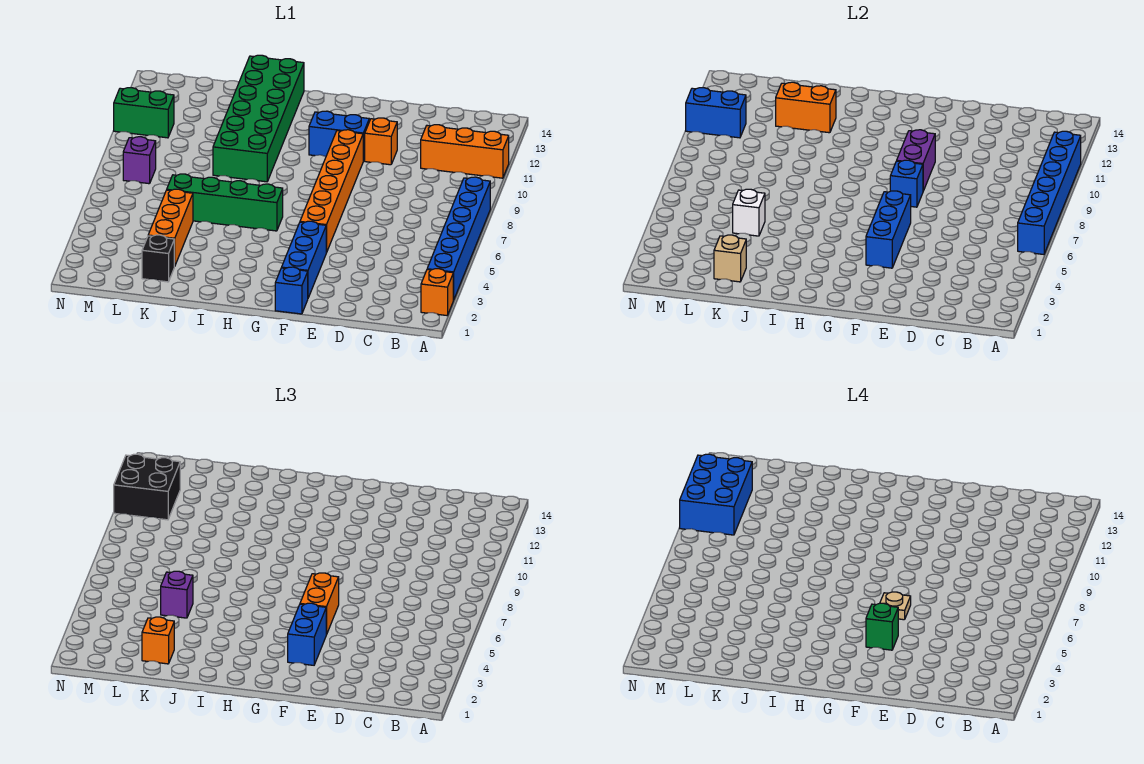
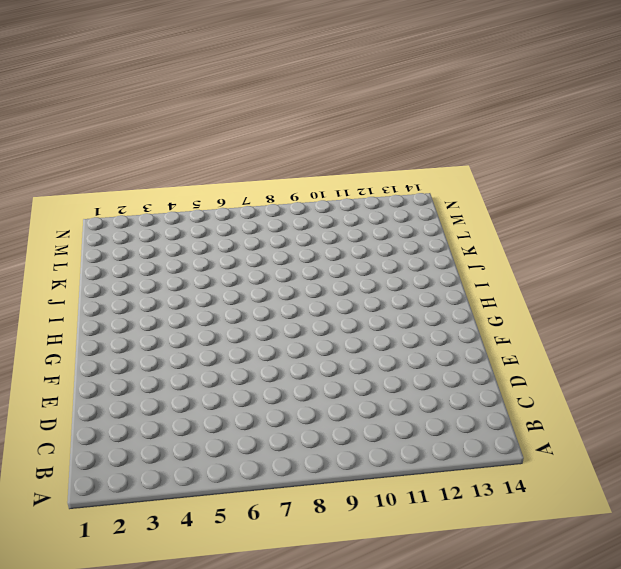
none -> orange brick A2 level 1
none -> blue brick A3:A8 level 1
none -> orange brick A11:C11 level 1
none -> orange brick E11 level 1

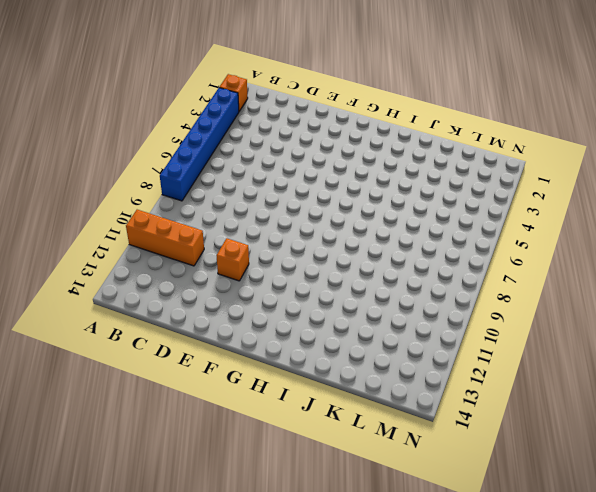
none -> blue brick F1 level 1
none -> blue brick F2:F4 level 1
none -> orange brick F5:F10 level 1
none -> blue brick F11:G11 level 1

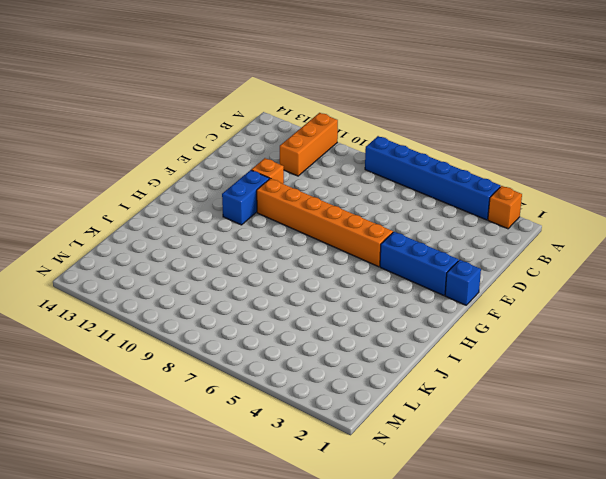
none -> green brick H6:K6 level 1
none -> green brick I9:J14 level 1
none -> black brick K2 level 1
none -> orange brick K3:K5 level 1

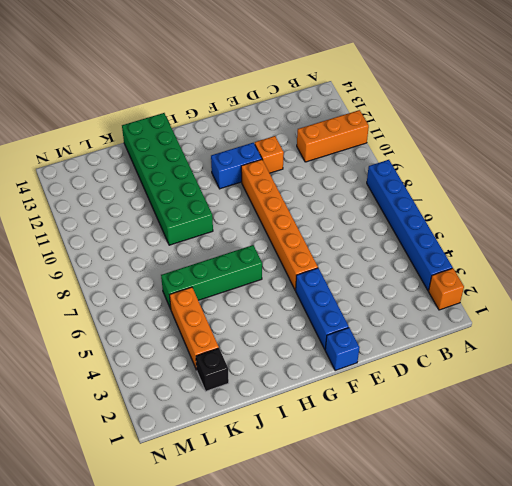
none -> purple brick M8 level 1
none -> green brick M11:N11 level 1
none -> blue brick A6:A11 level 2
none -> blue brick F4:F6 level 2

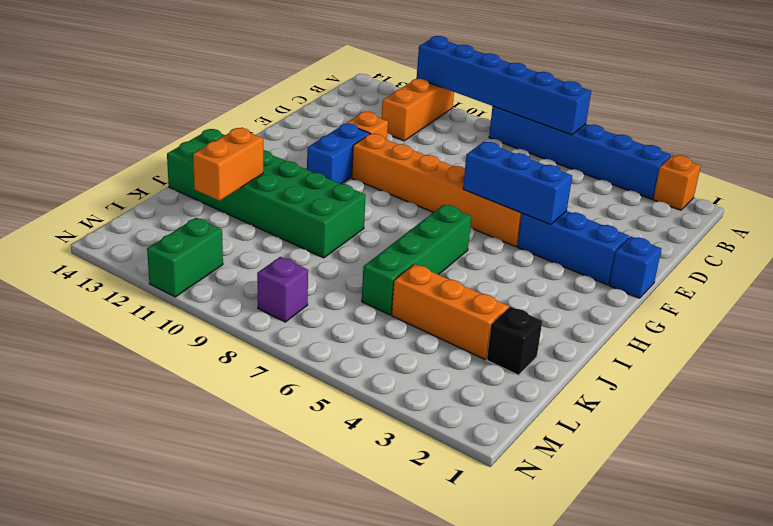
none -> blue brick F8 level 2
none -> purple brick F9:F10 level 2
none -> tan brick K2 level 2
none -> white brick K5 level 2

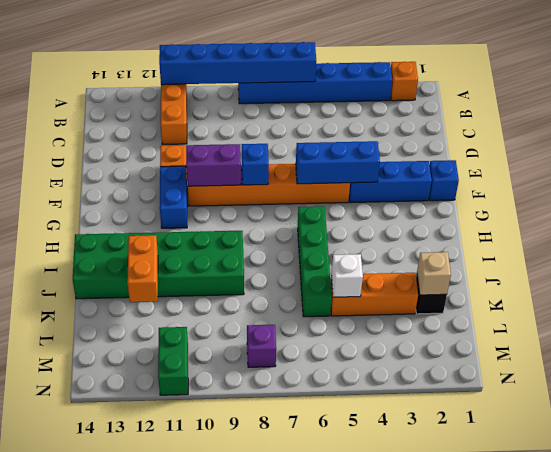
none -> blue brick M11:N11 level 2
none -> blue brick F3:F4 level 3
none -> orange brick F5:F6 level 3
none -> orange brick K2 level 3

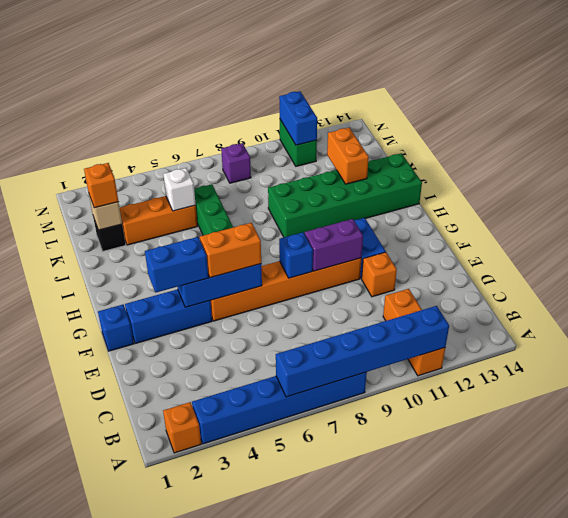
none -> purple brick K5 level 3
none -> black brick M11:N12 level 3
none -> green brick F4 level 4
none -> tan plate F6 level 4

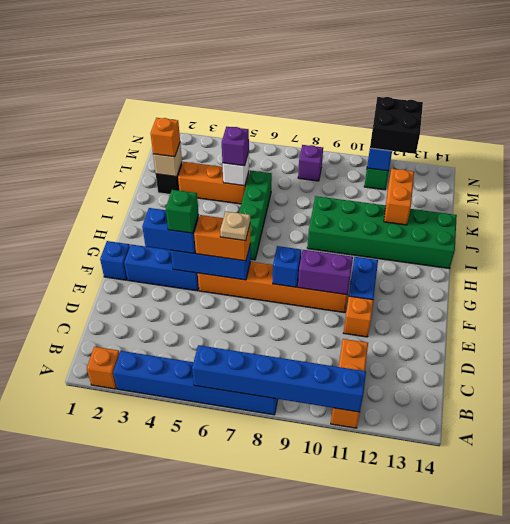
none -> blue brick M10:N12 level 4

